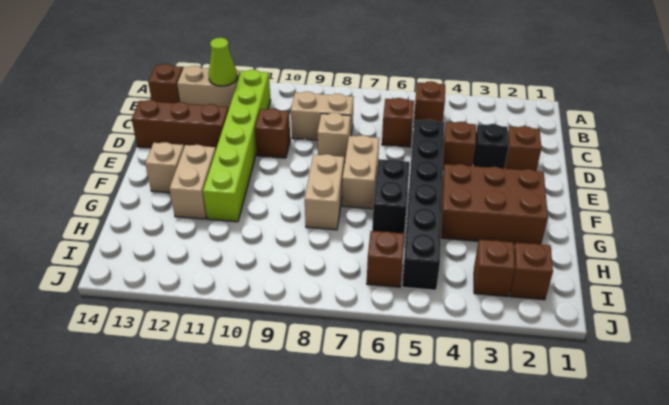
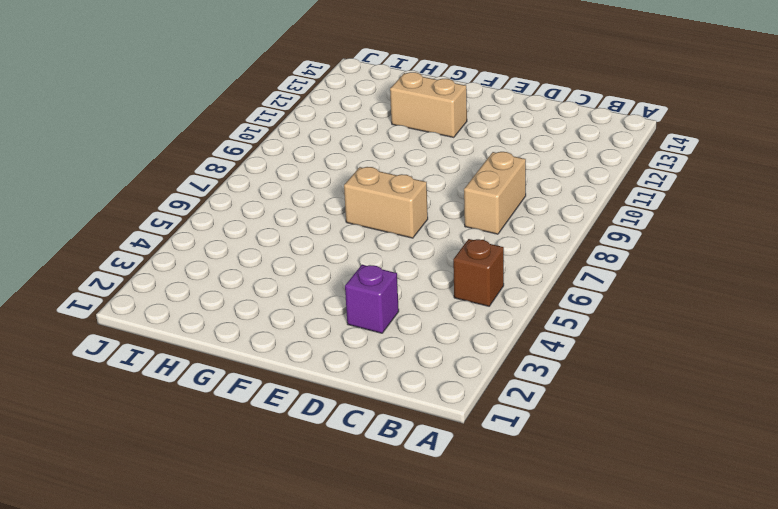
purple brick D3 level 1 -> black brick D3 level 1
none -> lime brick B11:G11 level 1
none -> tan brick B12:B13 level 1
none -> brown brick B14 level 1

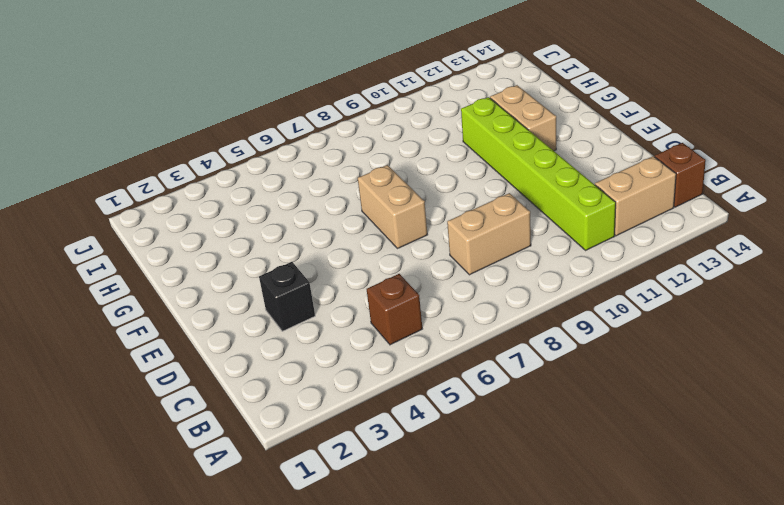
none -> brown brick C6 level 1
none -> brown brick D2 level 1
none -> brown brick D4 level 1

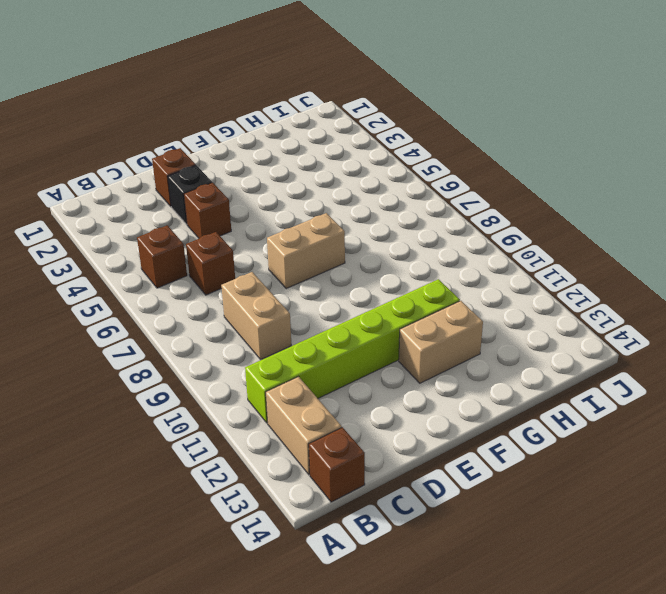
none -> black brick D5:I5 level 1
none -> tan brick D8 level 1
none -> brown brick D10 level 1

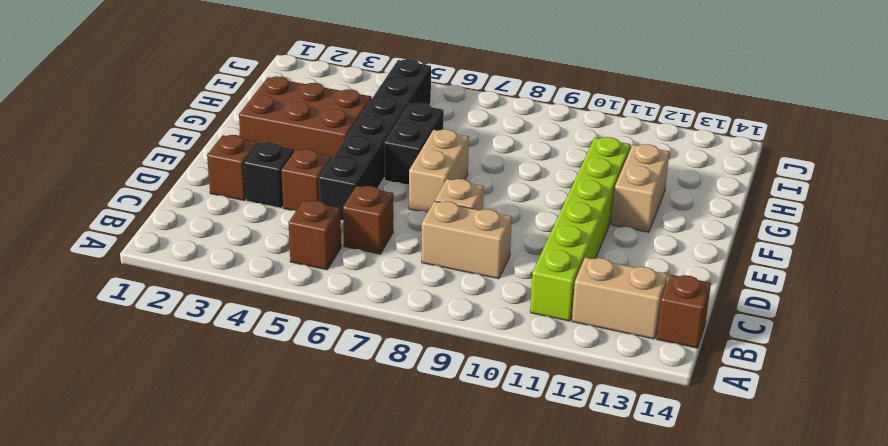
none -> brown brick D10 level 1
none -> brown brick D12:D14 level 1
none -> tan brick F8:G8 level 1

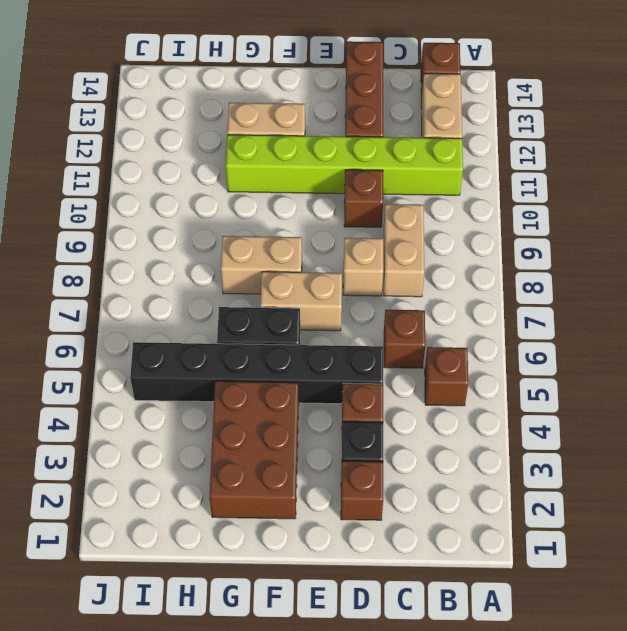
none -> tan brick F13 level 1
none -> brown brick I2 level 1
none -> brown brick I3 level 1

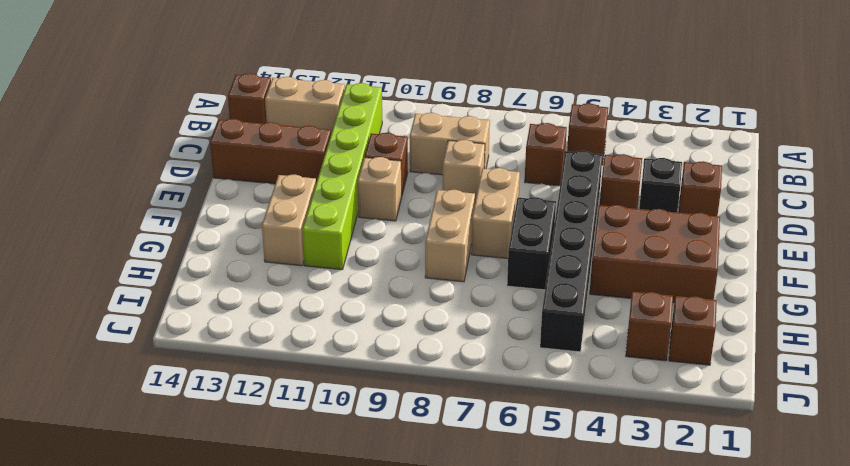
tan brick E10 level 1 -> tan brick F13 level 1
none -> brown brick I6 level 1
none -> lime cone B12 level 2

